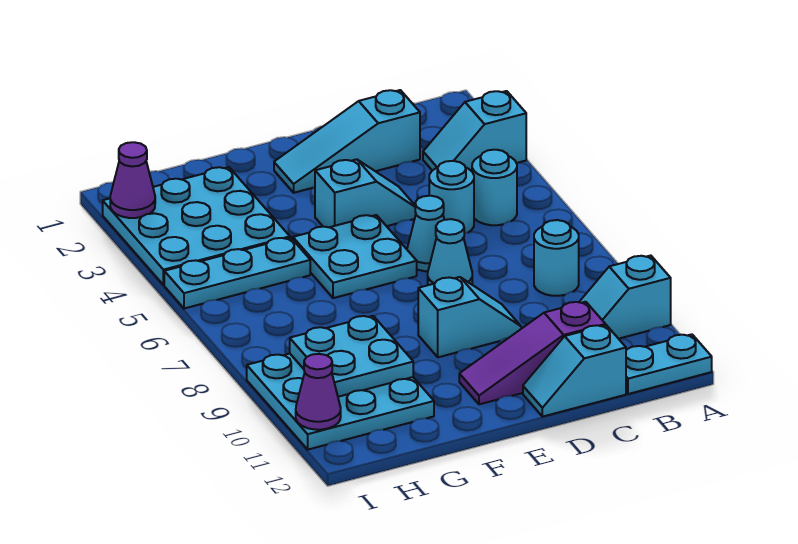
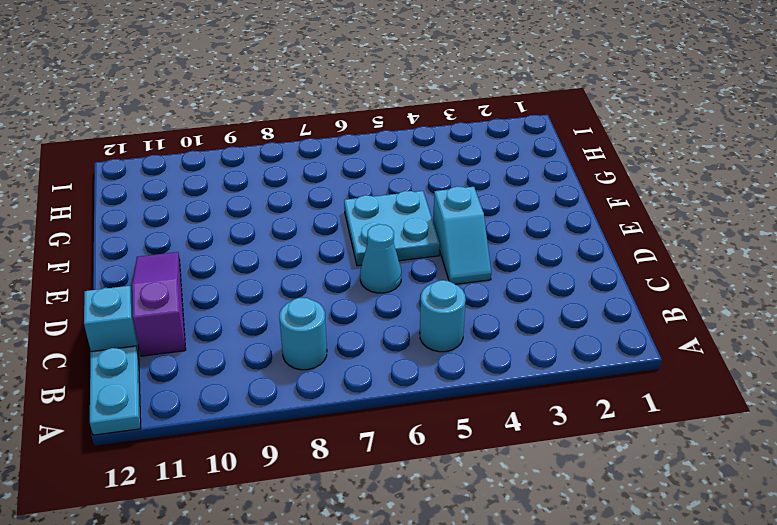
none -> cyan slope A3:B3 level 1 top A
none -> cyan slope A10:B10 level 1 top A
none -> cyan slope C2:E2 level 1 top C

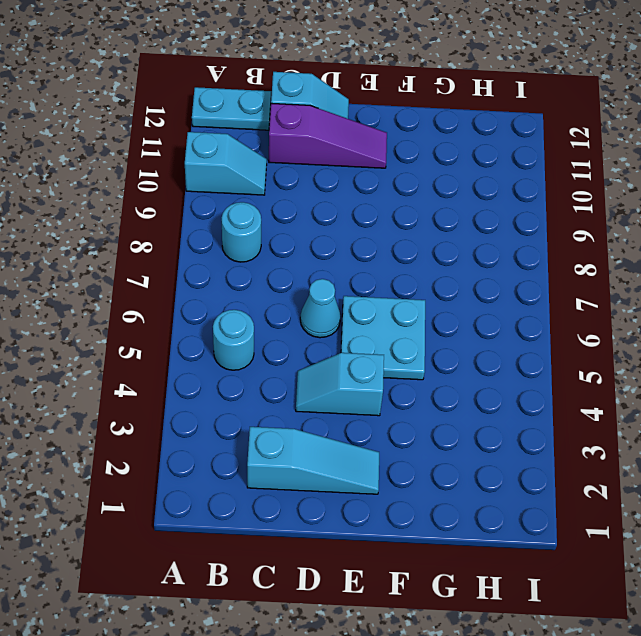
none -> cyan slope A3:B3 level 1 top A
none -> cyan round brick C5 level 1
none -> cyan cone D7 level 1

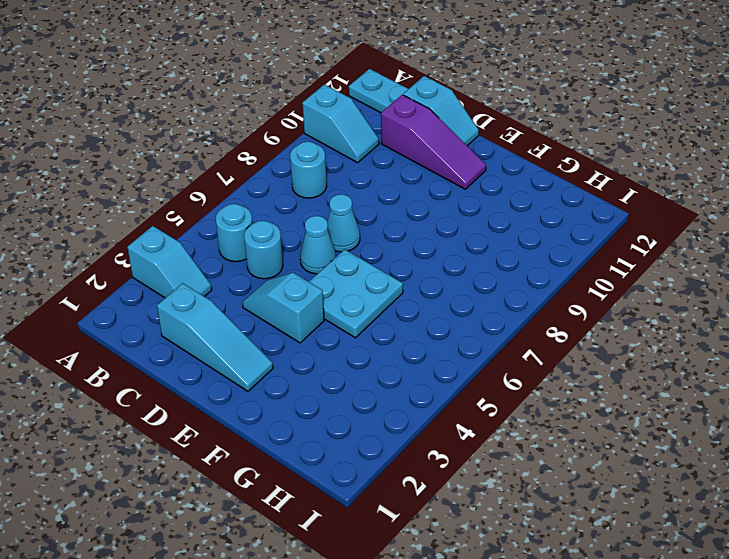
none -> cyan slope D9:E9 level 1 top E
none -> cyan plate G2:I4 level 1
none -> cyan plate G5:I5 level 1

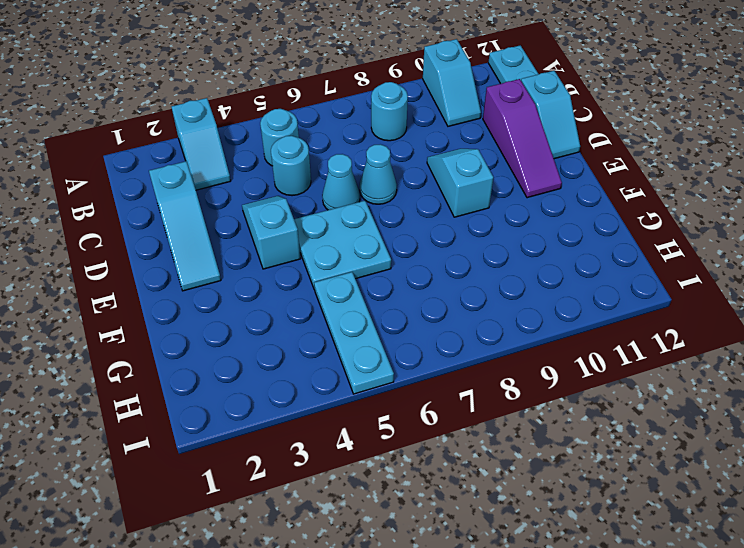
none -> cyan plate G2:I4 level 1
none -> cyan plate G9:I11 level 1
none -> cyan plate G9:H10 level 2

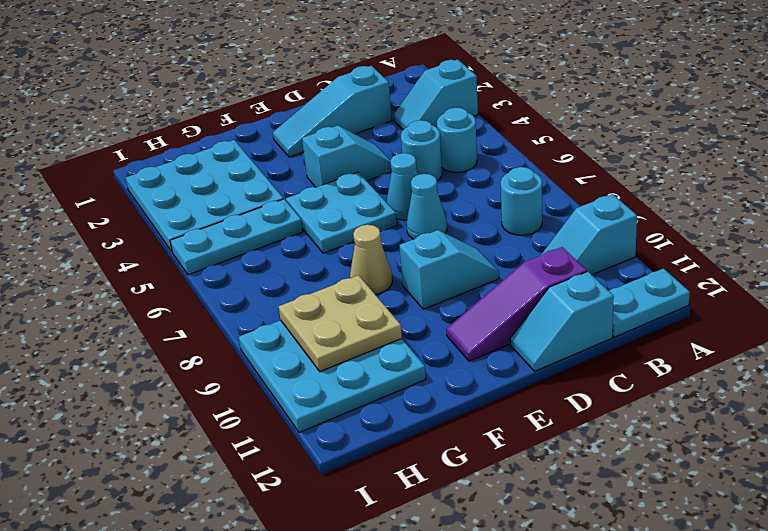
tan cone F8 level 1 -> none
tan plate G9:H10 level 2 -> cyan plate G9:H10 level 2
none -> purple cone I2 level 2
none -> purple cone I11 level 2

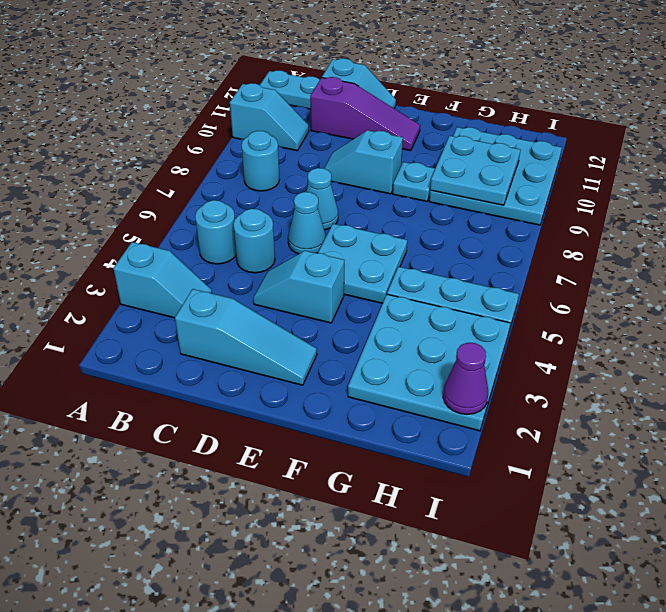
cyan plate F9 level 1 -> none
none -> purple cone I11 level 2

